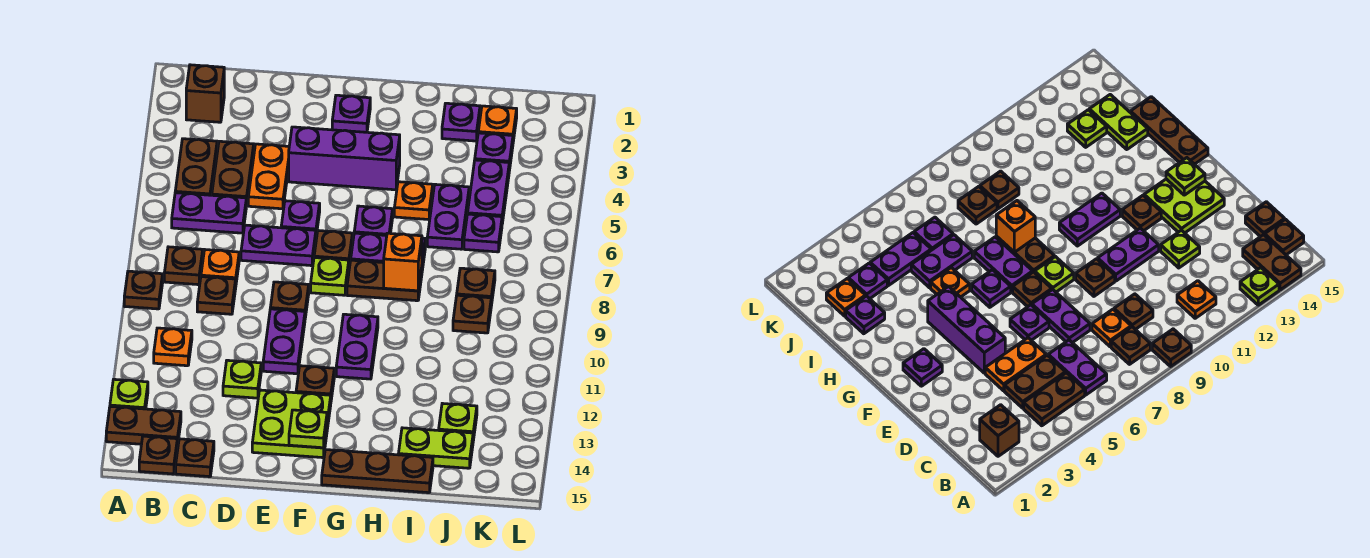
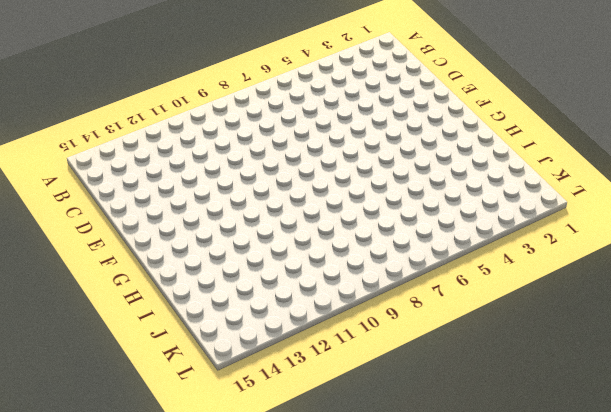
none -> brown plate A9 level 1
none -> lime plate A13 level 1
none -> brown plate A14:B14 level 1
none -> brown brick B2 level 1

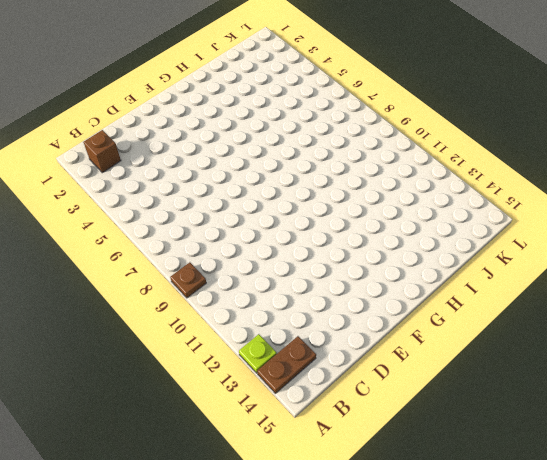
none -> brown plate B4:B5 level 1
none -> purple plate B6:C6 level 1
none -> brown plate B8 level 1
none -> orange plate B11 level 1

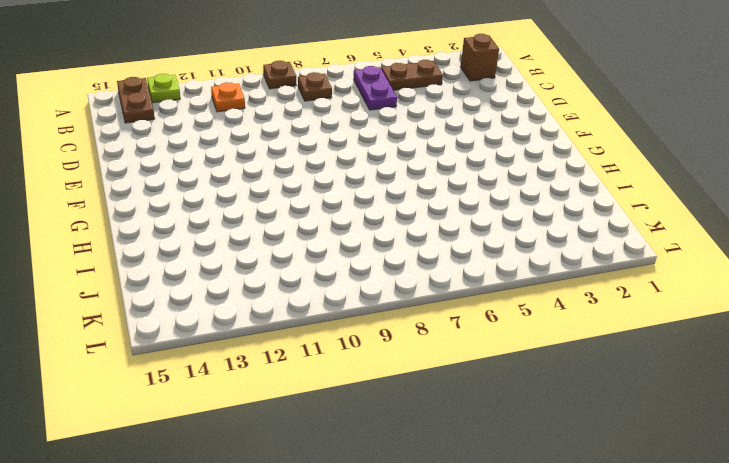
none -> brown plate B15 level 1
none -> brown plate C4:C5 level 1
none -> orange plate C8 level 1
none -> brown plate C9 level 1

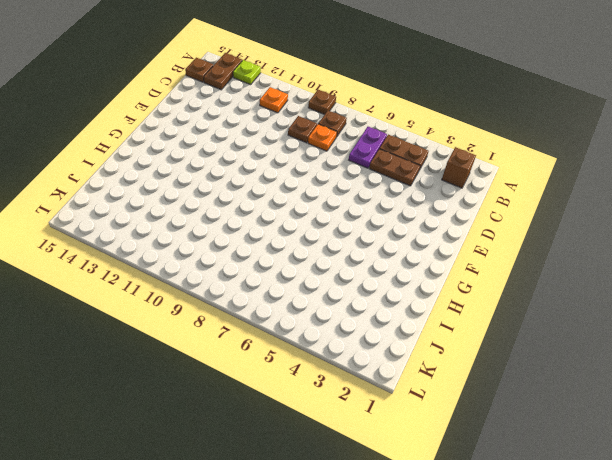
none -> brown plate C15 level 1
none -> orange plate D4:D5 level 1
none -> purple plate D7:E7 level 1
none -> lime plate D12 level 1

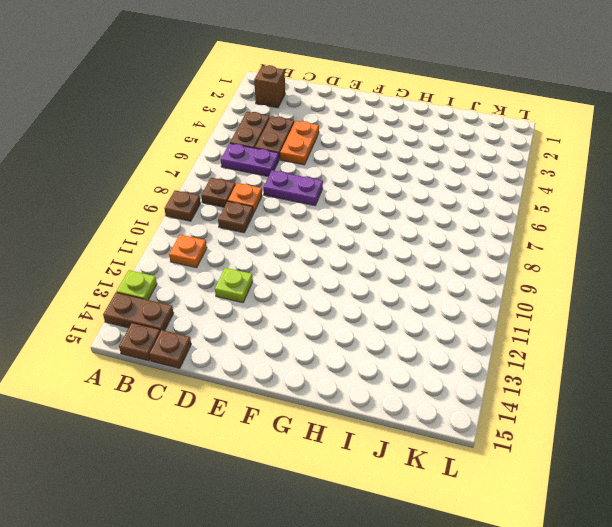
none -> purple brick E4:G4 level 1
none -> purple plate E6 level 1
none -> brown plate E9 level 1
none -> purple plate E10:E11 level 1

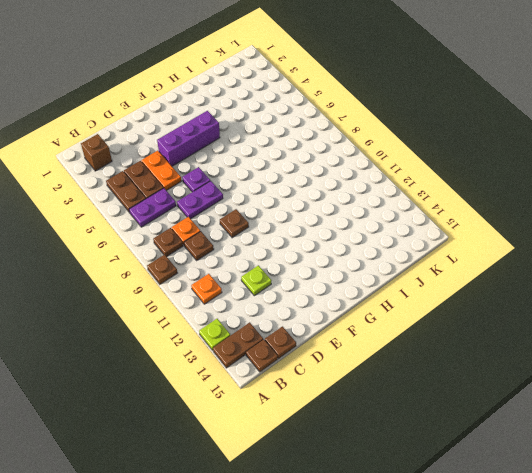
none -> purple plate E10:E11 level 1
none -> lime plate E13:F14 level 1
none -> purple plate F2 level 1
none -> brown plate F7 level 1

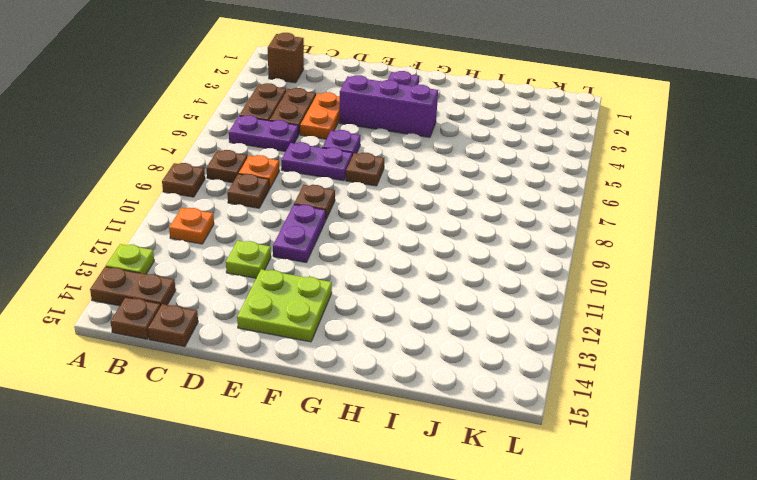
none -> lime plate F8 level 1
none -> brown plate F12 level 1
none -> purple plate G6 level 1
none -> purple plate G7:H7 level 1

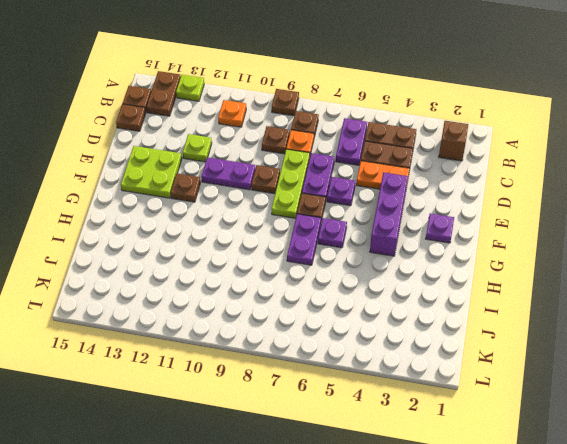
lime plate D8:F8 level 1 -> lime plate F8 level 1
none -> brown plate G8:H8 level 1
none -> purple plate G10:G11 level 1
none -> brown plate G15:I15 level 1
none -> orange plate H5 level 1

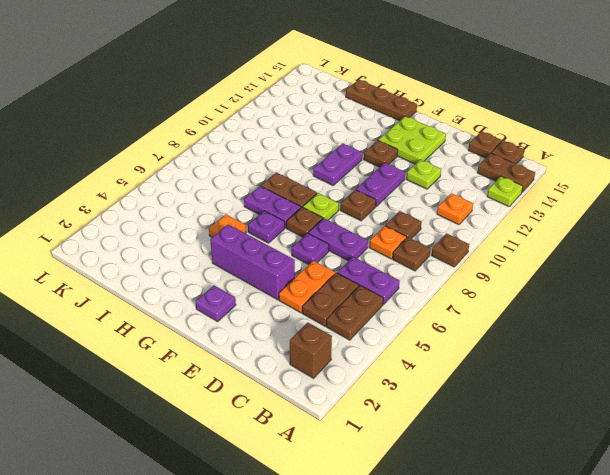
none -> purple plate I2 level 1
none -> purple plate I5:I6 level 1
none -> lime plate I14:J14 level 1
none -> orange plate J2 level 1

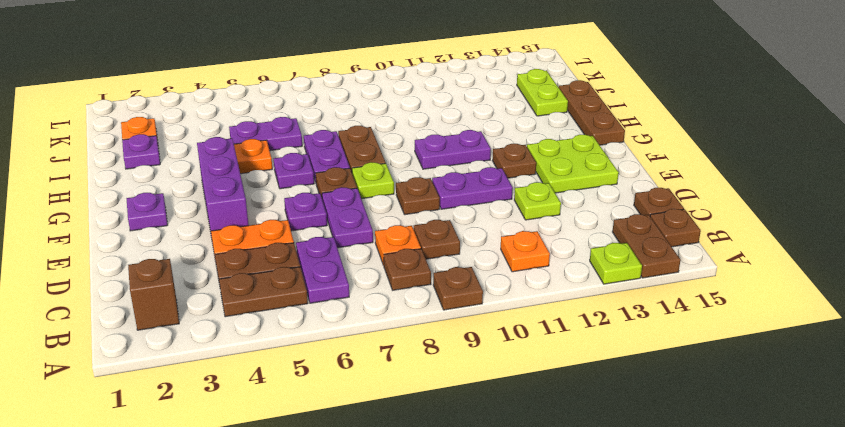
none -> purple plate J3 level 1
none -> purple plate J4:J5 level 1
none -> purple plate J6 level 1
none -> brown plate J8 level 1

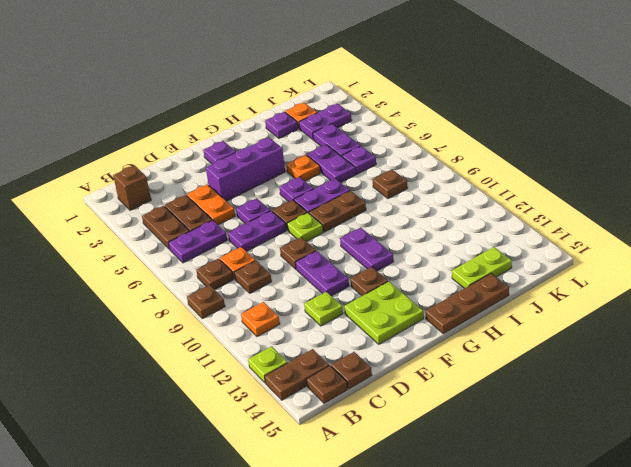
purple plate J3:K3 level 1 -> purple plate J3 level 1
none -> brown plate J9 level 1
none -> lime plate J13 level 1
none -> lime plate F14 level 2
none -> orange brick H8 level 2

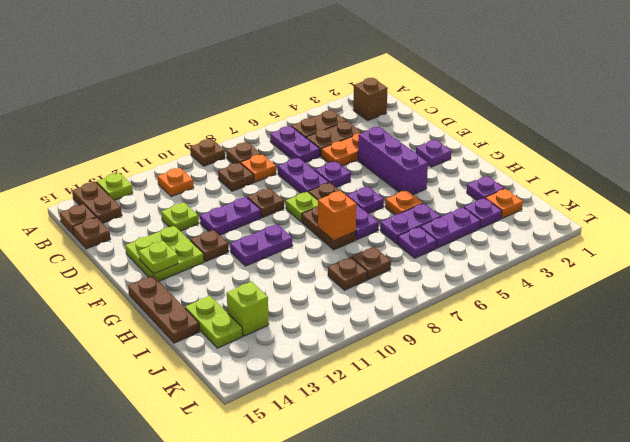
lime brick J13 level 1 -> lime plate J13 level 1

